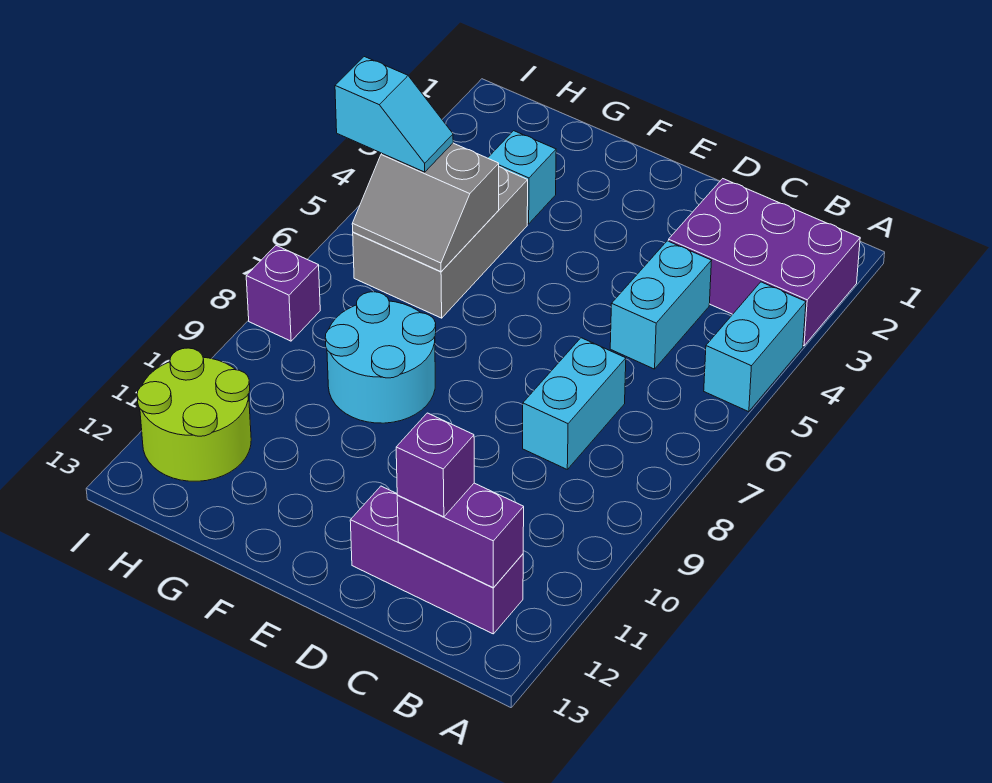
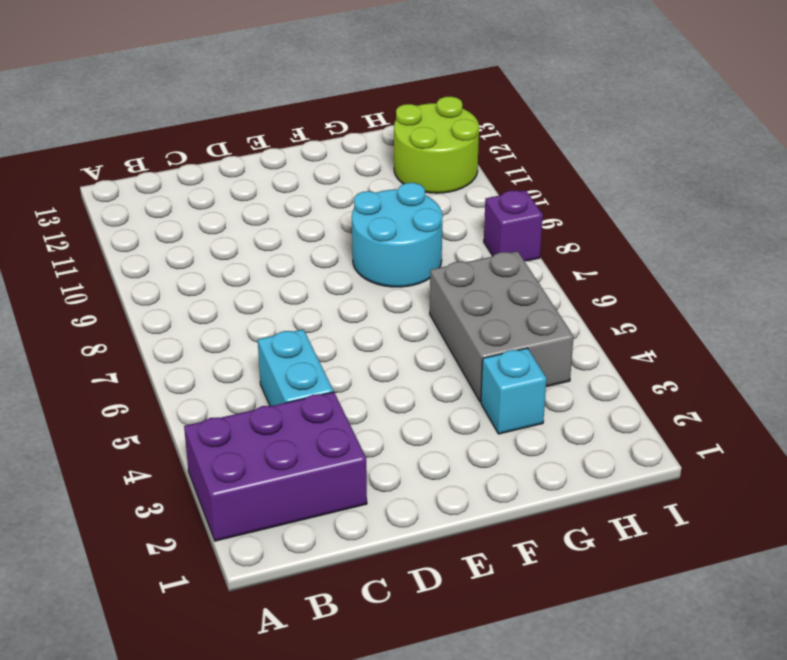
none -> cyan brick A4:A5 level 1
none -> purple brick B12:D12 level 1
none -> cyan brick C7:C8 level 1

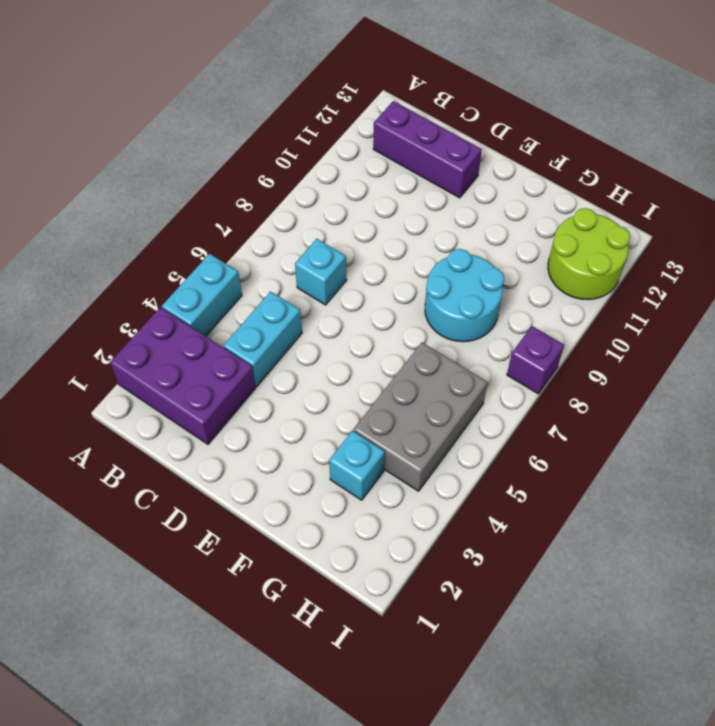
cyan brick C7 level 1 -> cyan brick C7:C8 level 1
none -> purple brick B12:C12 level 2
none -> grey slope G5:H6 level 2 top 5
none -> purple brick C12 level 3

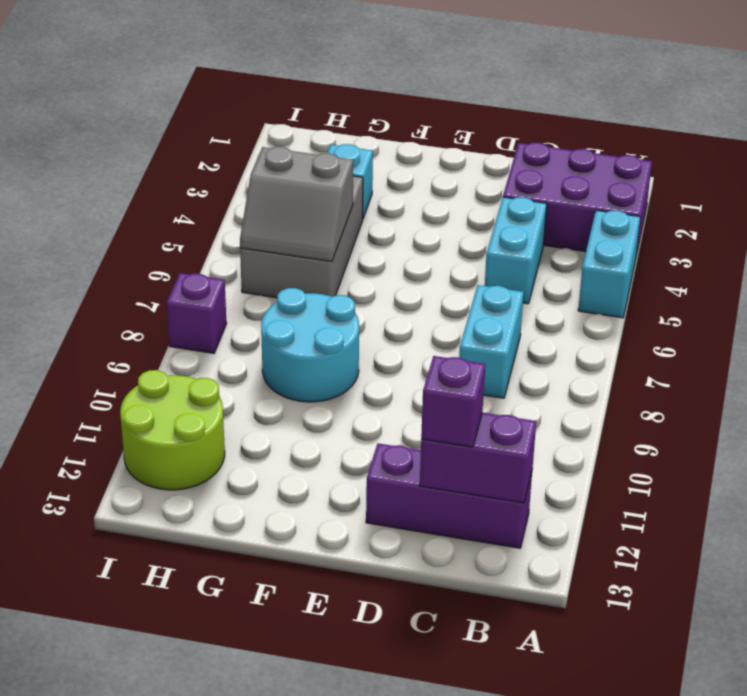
none -> cyan slope H5:I5 level 3 top I

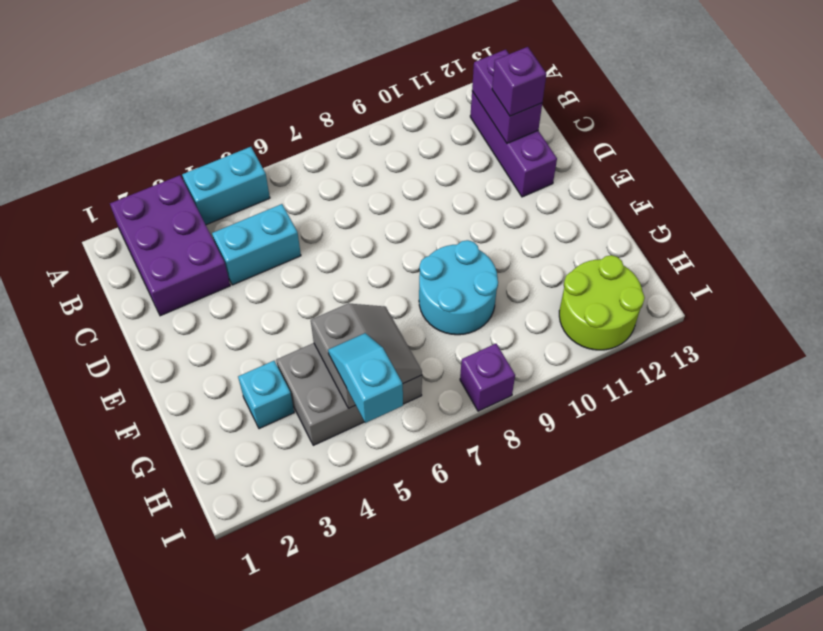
none -> cyan brick C7:C8 level 1

